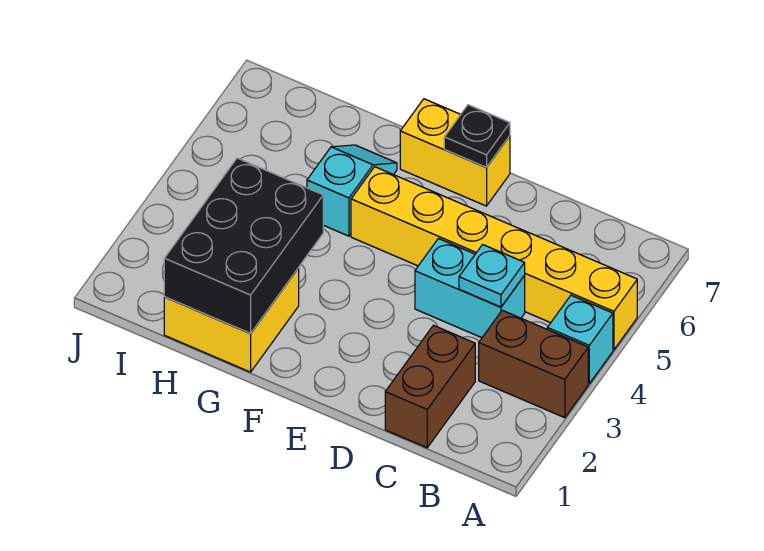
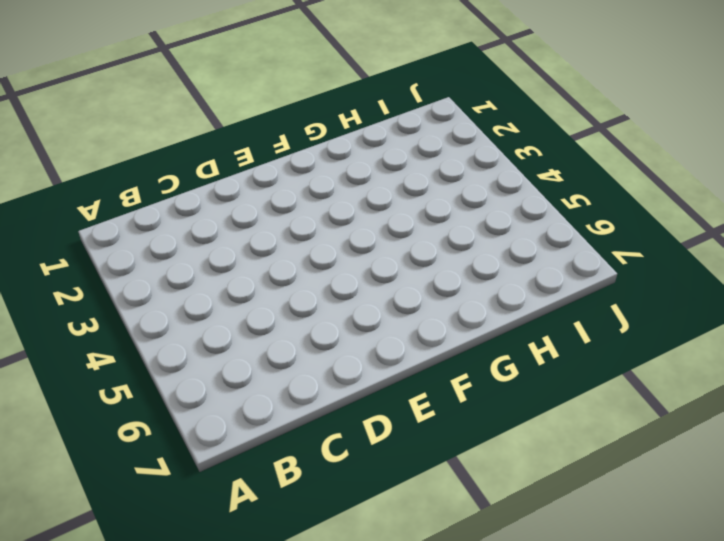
none -> brown brick A3:B3 level 1
none -> cyan brick A4 level 1

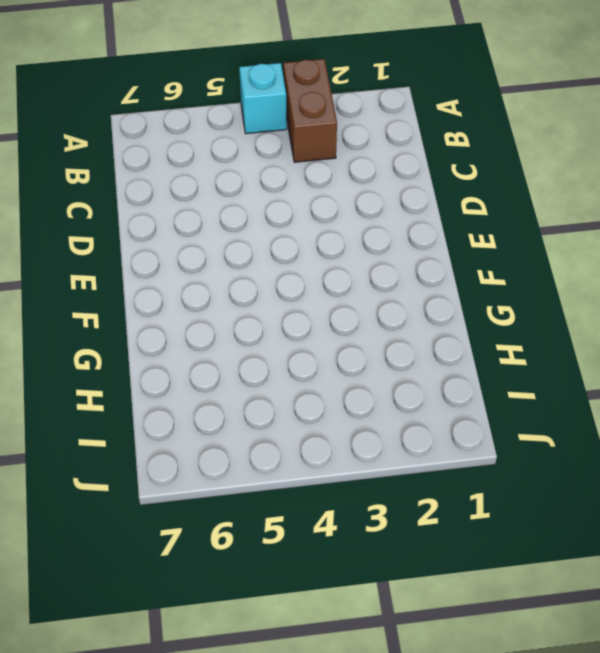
none -> yellow brick A5:F5 level 1
none -> brown brick C1:C2 level 1

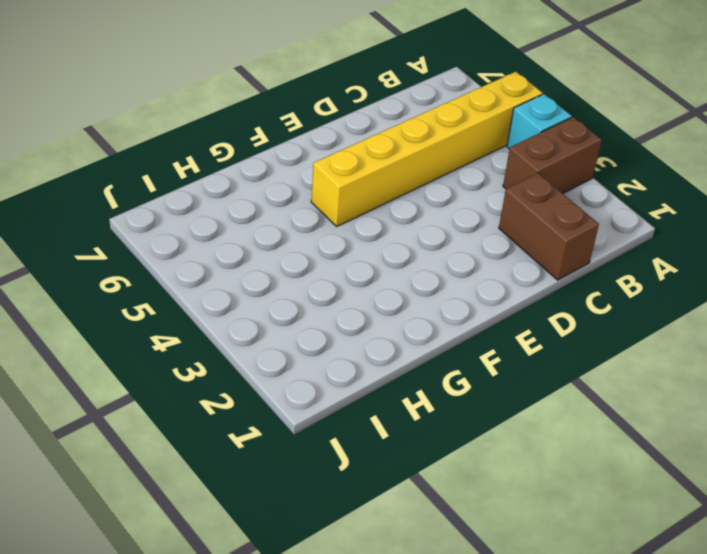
none -> cyan brick C4:D4 level 1
none -> yellow brick E7:F7 level 1

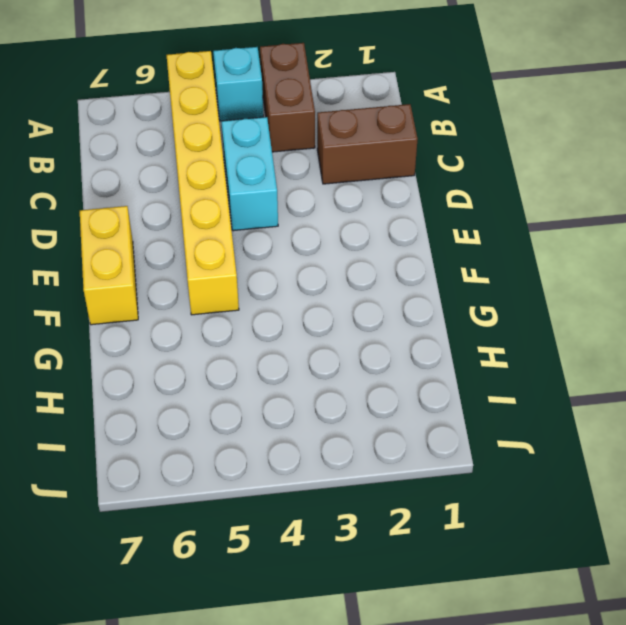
none -> yellow brick G1:H2 level 1
none -> cyan slope G5:G6 level 1 top 5

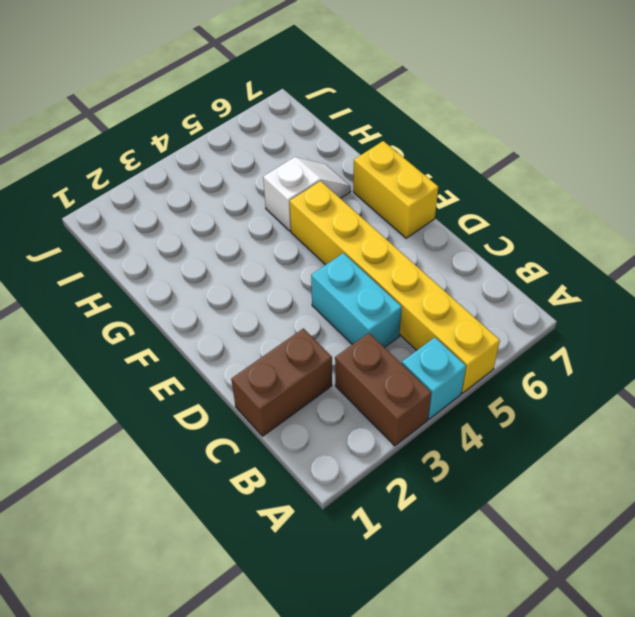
white slope G5:G6 level 1 top 5 -> cyan slope G5:G6 level 1 top 5
none -> yellow brick G1:H2 level 1
none -> cyan plate C4 level 2

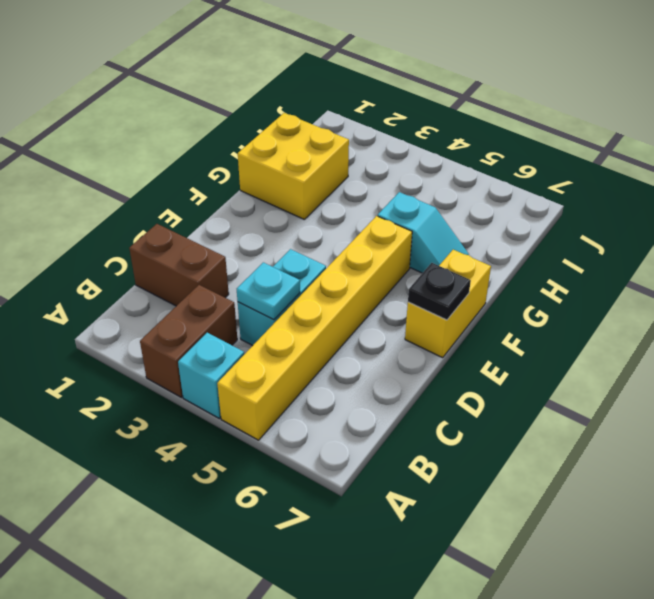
none -> black brick G1:H3 level 2

